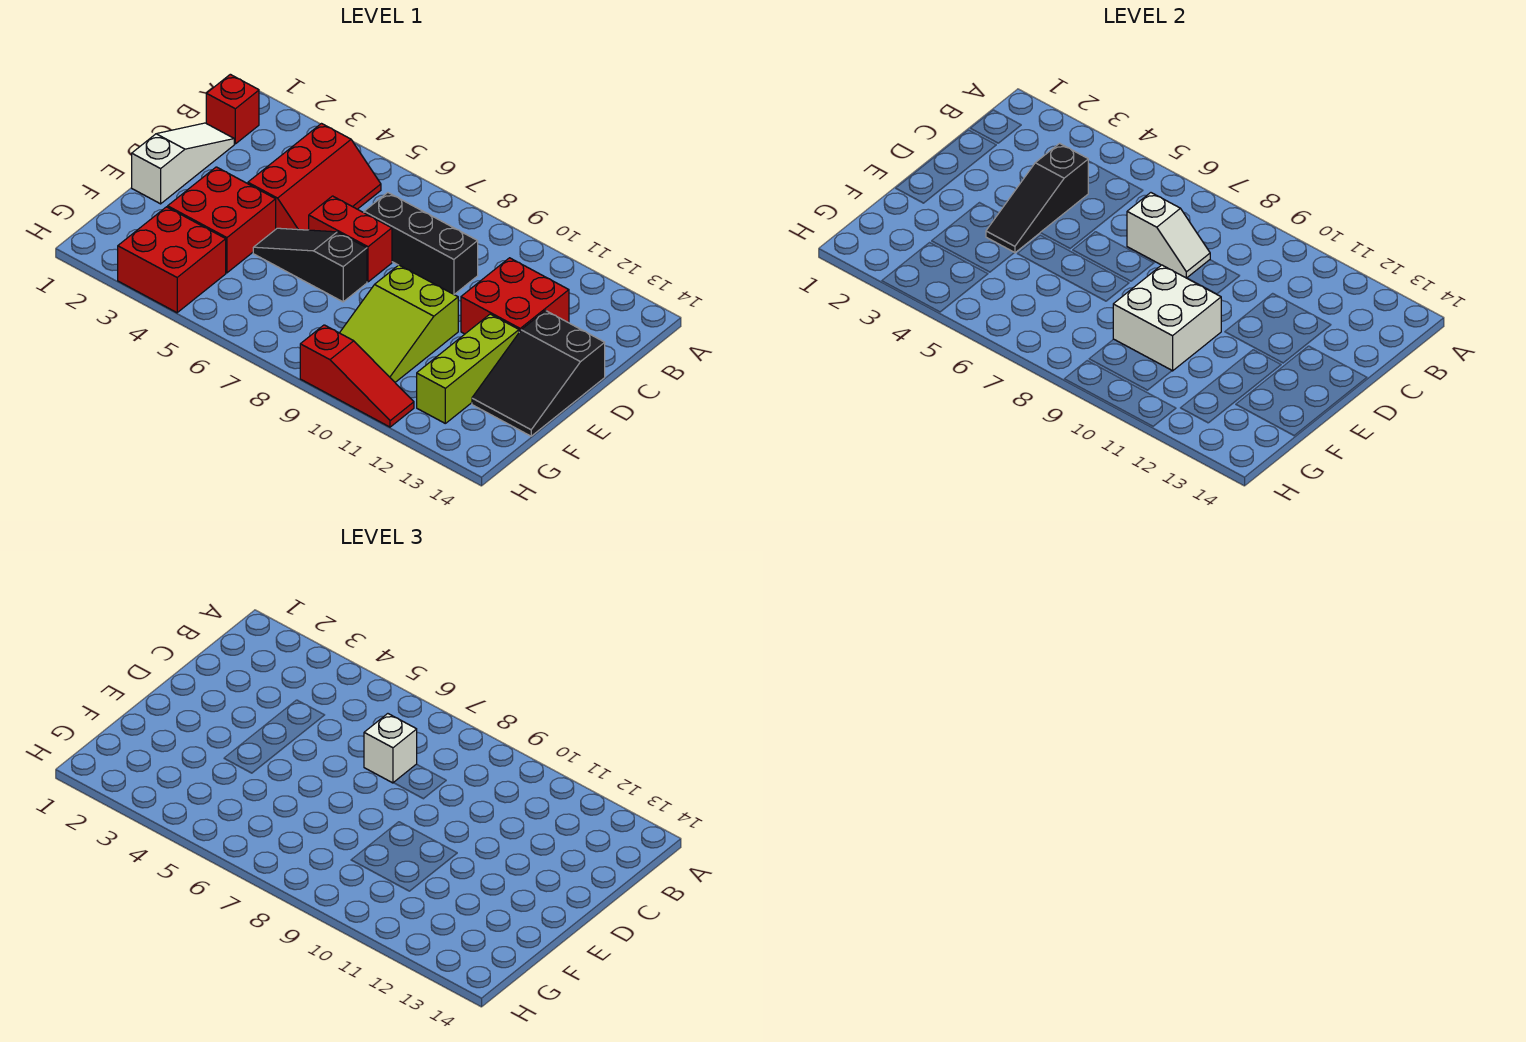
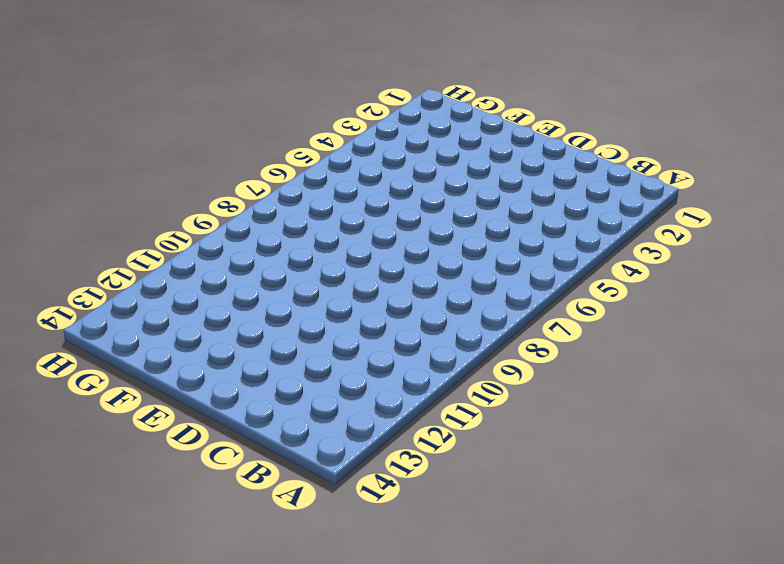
none -> red brick B1 level 1
none -> red slope B4:D5 level 1 top 4
none -> white slope C1:E1 level 1 top E

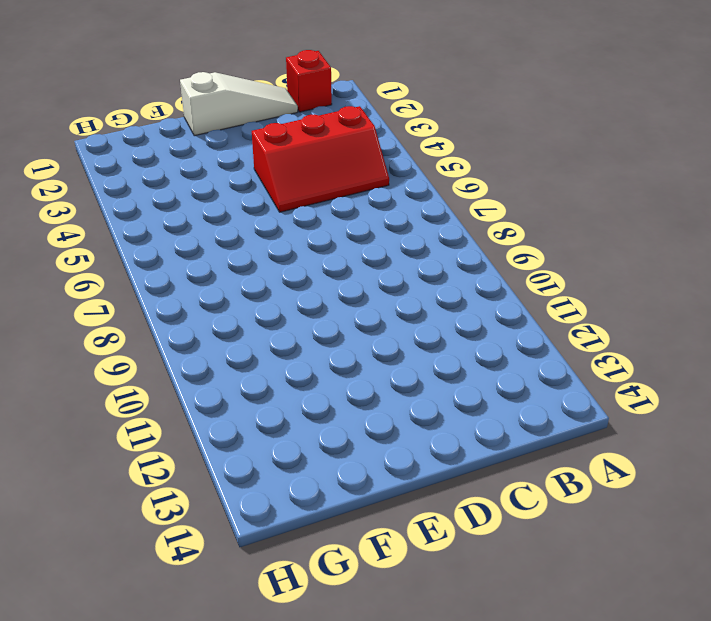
none -> black brick C7:C9 level 1
none -> red brick C11:D12 level 1
none -> red brick D6:D7 level 1

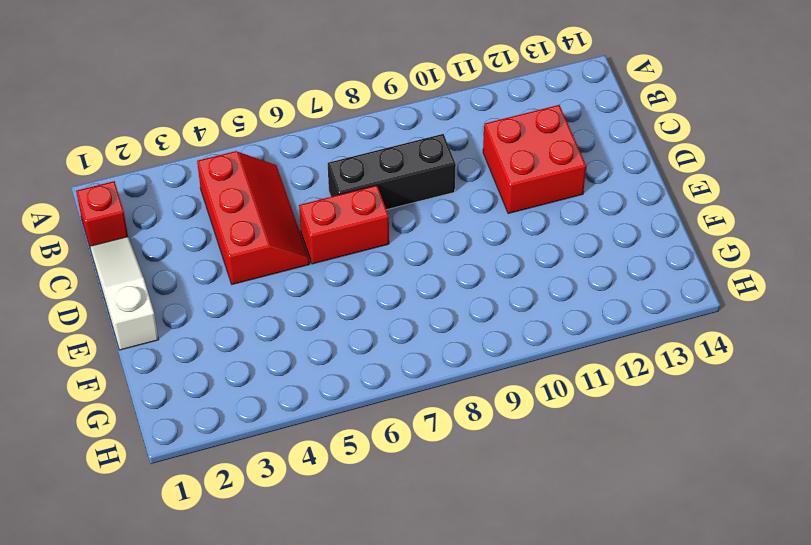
none -> black slope D13:F14 level 1 top D
none -> red brick E3:F4 level 1
none -> black slope E5:E7 level 1 top 7

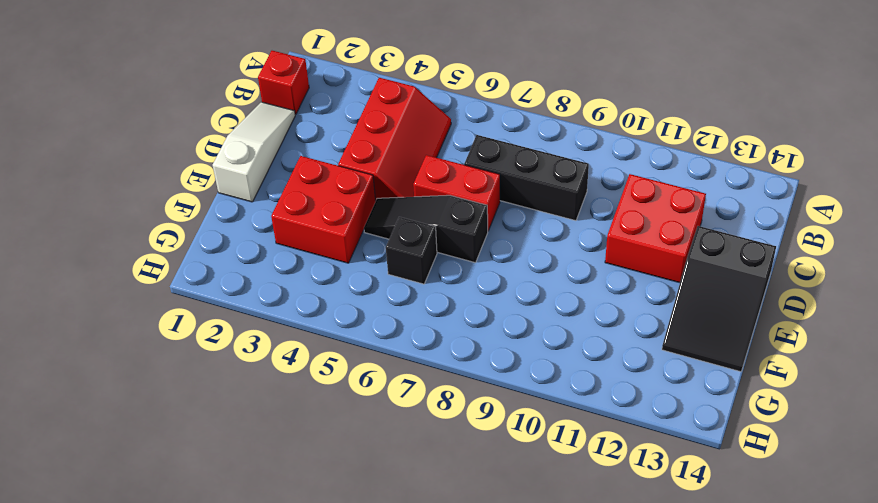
black brick F6 level 1 -> none
none -> lime slope E9:G10 level 1 top E
none -> lime brick E12:G12 level 1
none -> red brick G3:H4 level 1

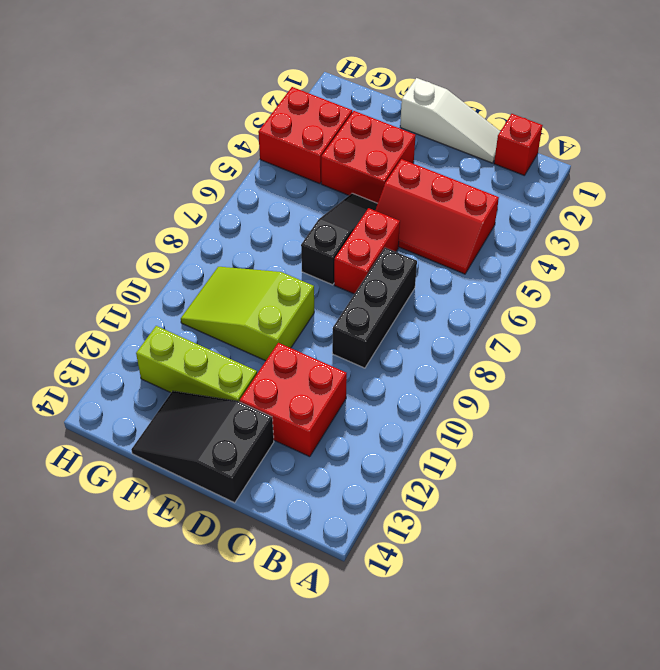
none -> red slope H9:H11 level 1 top 9
none -> black slope C4:E4 level 2 top C
none -> white slope C7:C8 level 2 top 7

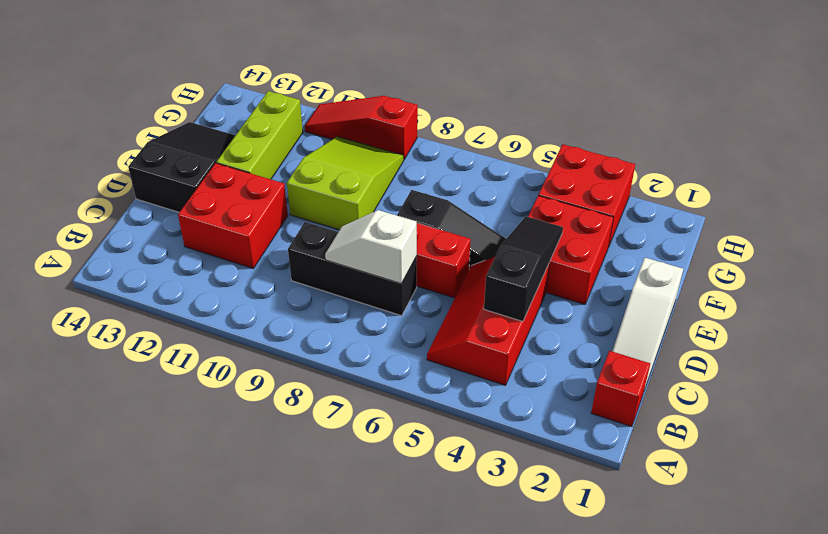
none -> white brick E9:F10 level 2
none -> white brick C7 level 3

